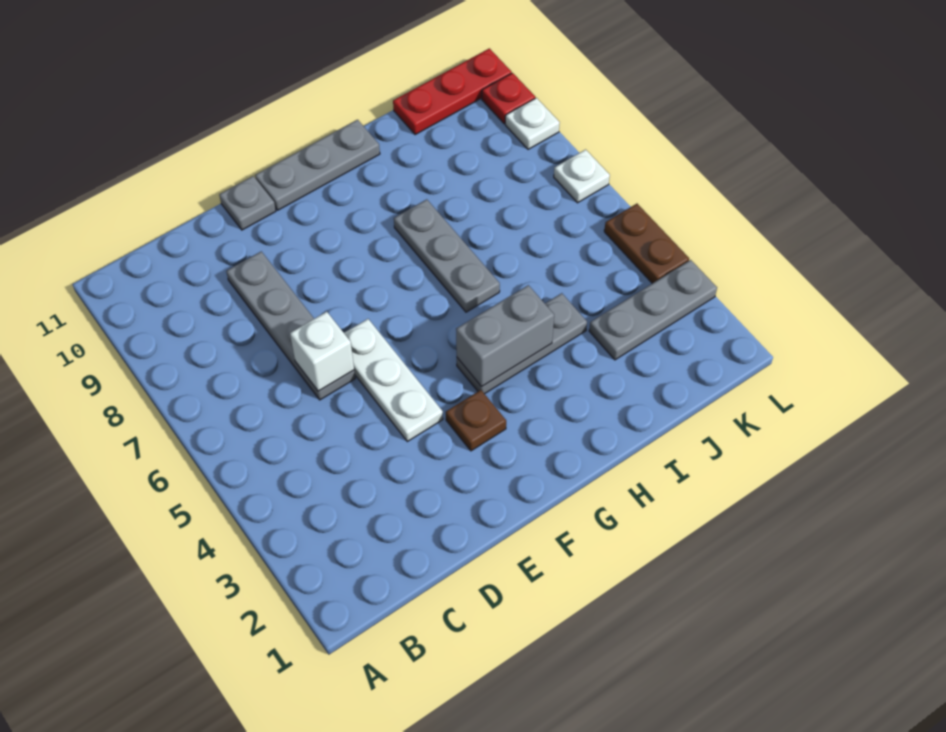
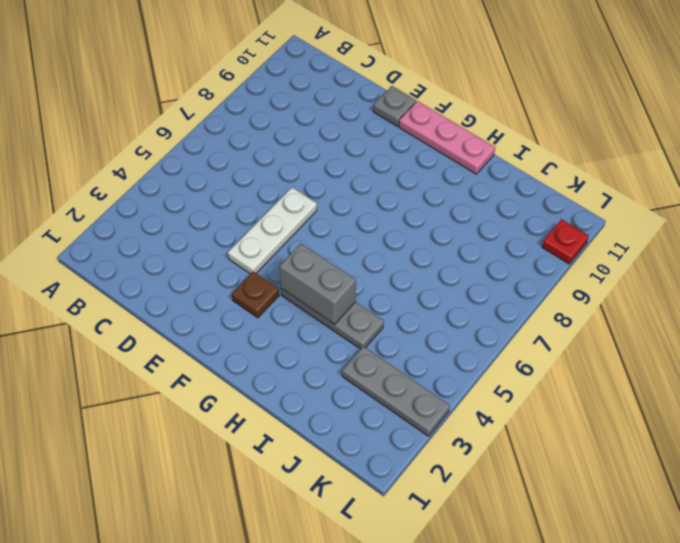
pink plate F11:H11 level 1 -> grey plate F11:H11 level 1
none -> grey plate D6:D9 level 1
none -> grey plate H6:H8 level 1
none -> red plate J11:L11 level 1

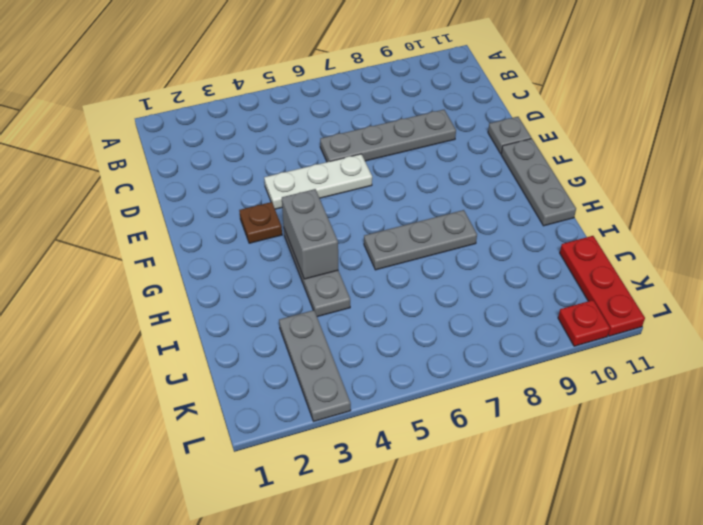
none -> brown plate L4:L5 level 1
none -> white plate L7 level 1
none -> white plate L9 level 1

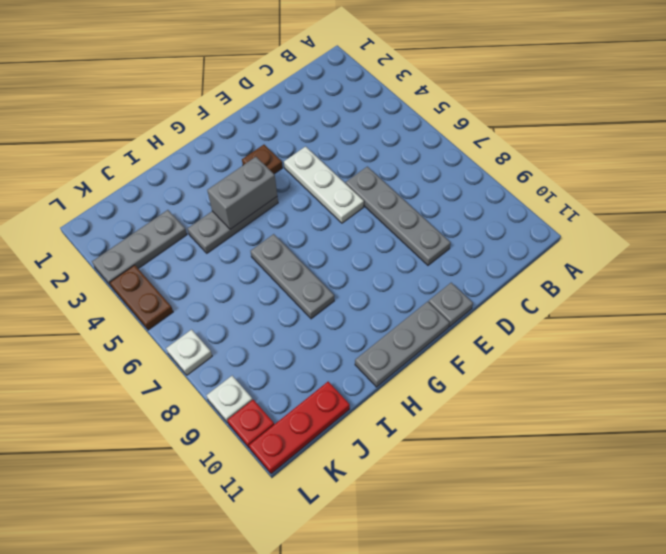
none -> white brick D6 level 2

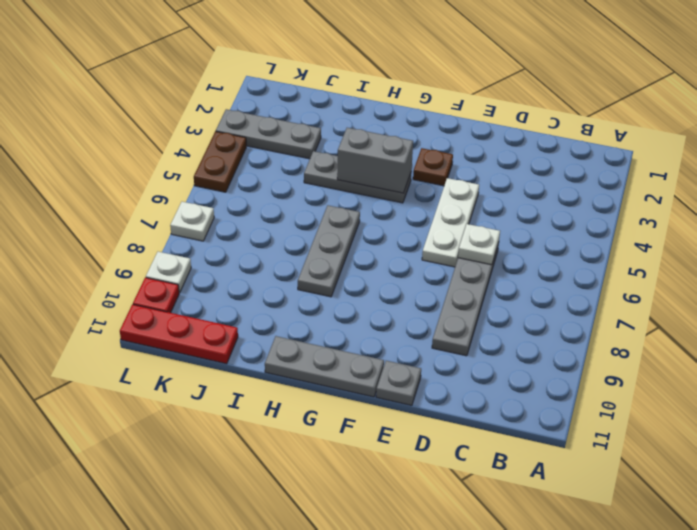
white plate D6 level 2 -> white brick D6 level 2

